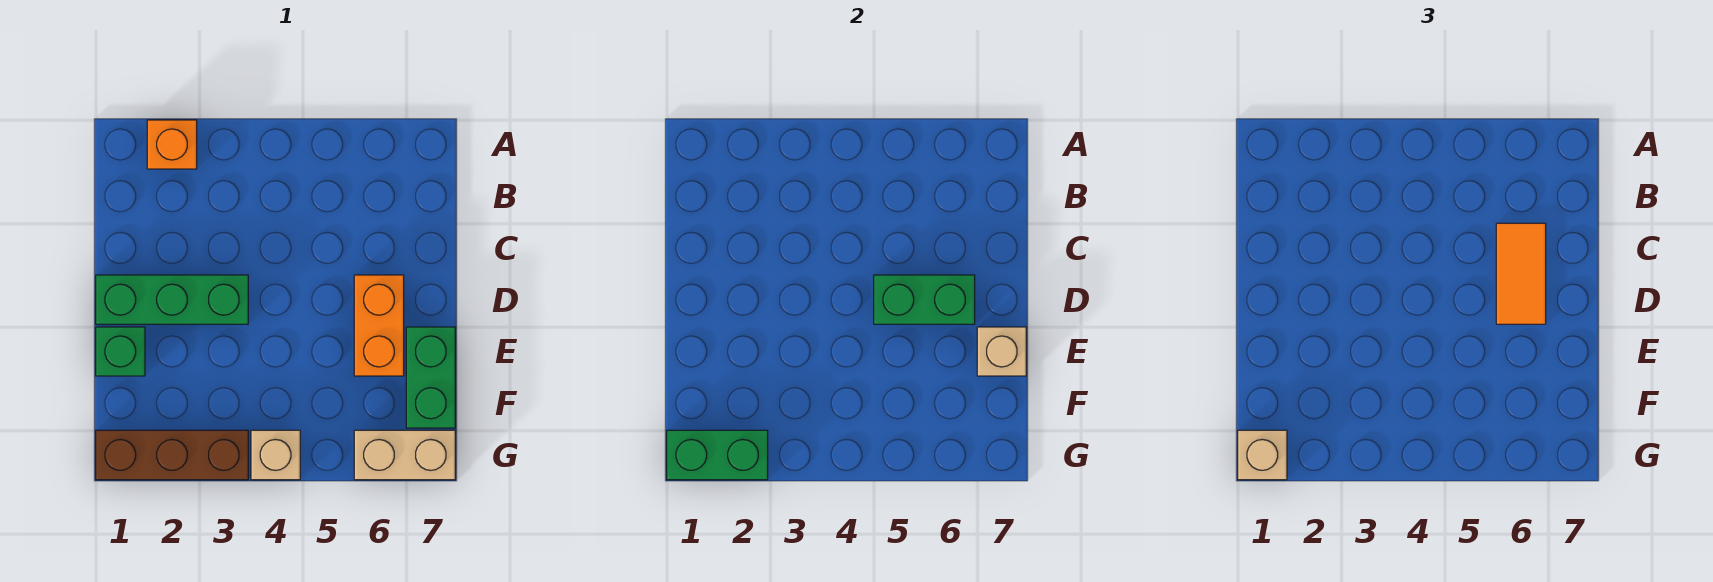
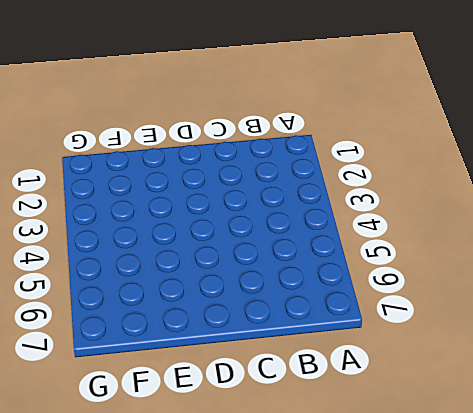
none -> orange brick A2 level 1
none -> green brick D1:D3 level 1
none -> orange brick D6:E6 level 1

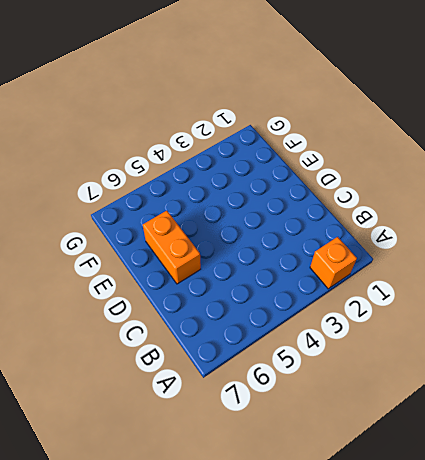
none -> green brick D1:D3 level 1
none -> green brick E1 level 1
none -> green brick E7:F7 level 1

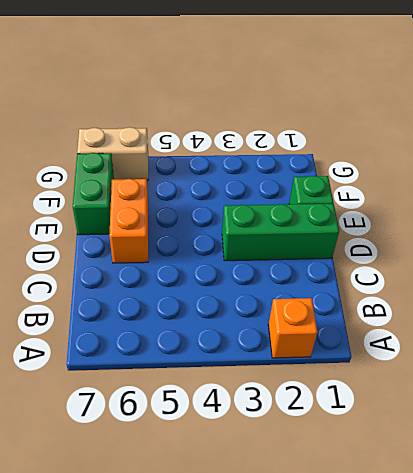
none -> brown brick G1:G3 level 1
none -> tan brick G4 level 1
none -> green brick D5:D6 level 2

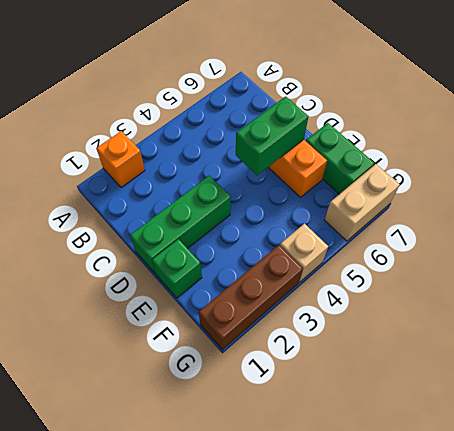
none -> tan brick E7 level 2
none -> green brick G1:G2 level 2
none -> orange tile C6:D6 level 3

